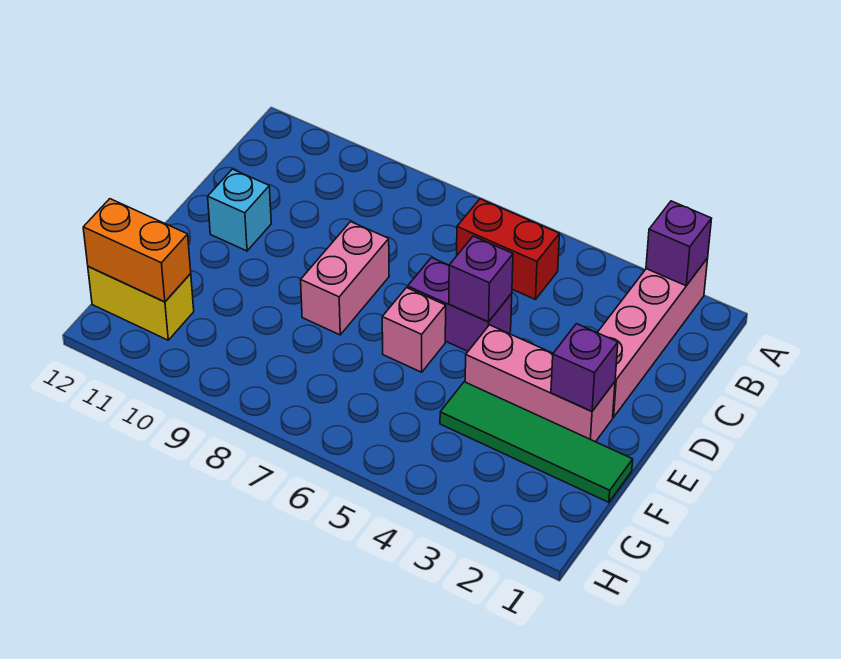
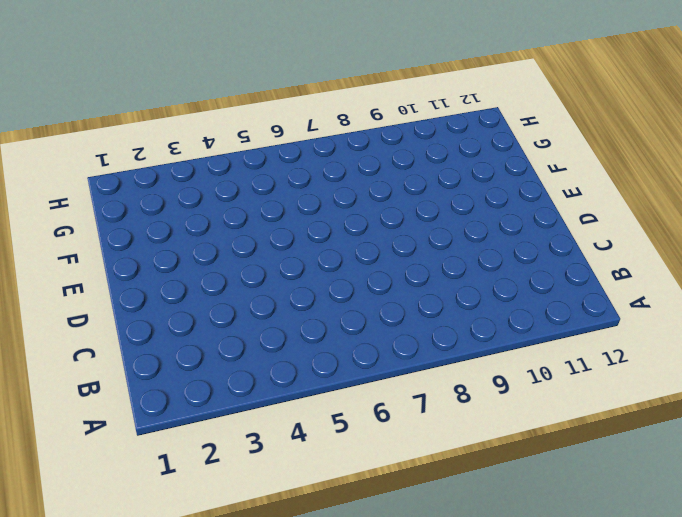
none -> pink brick A2:D2 level 1
none -> red brick B5:B6 level 1
none -> purple brick D5:D6 level 1

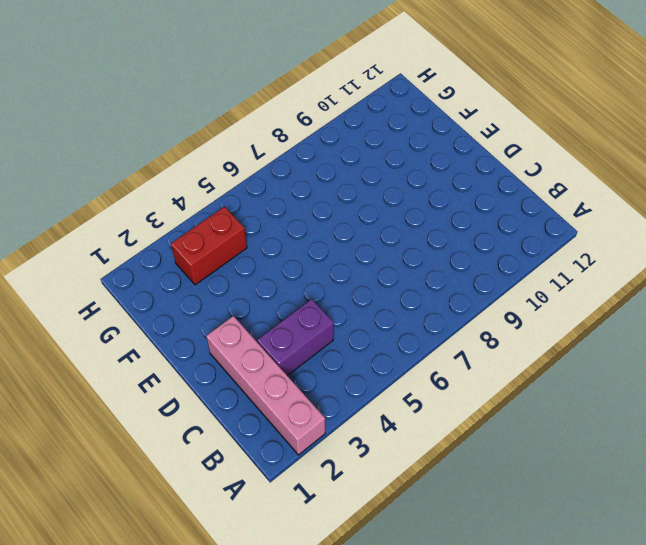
purple brick C3:C4 level 1 -> purple brick D5:D6 level 1
red brick G3:G4 level 1 -> red brick B5:B6 level 1
none -> pink brick D8:E8 level 1
none -> cyan brick D11 level 1
none -> pink brick E2:E4 level 1

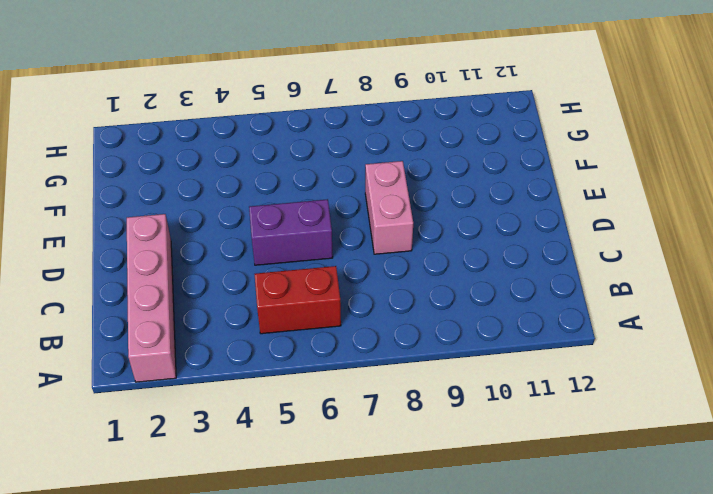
none -> cyan brick D11 level 1
none -> pink brick E2:E4 level 1
none -> pink brick E6 level 1

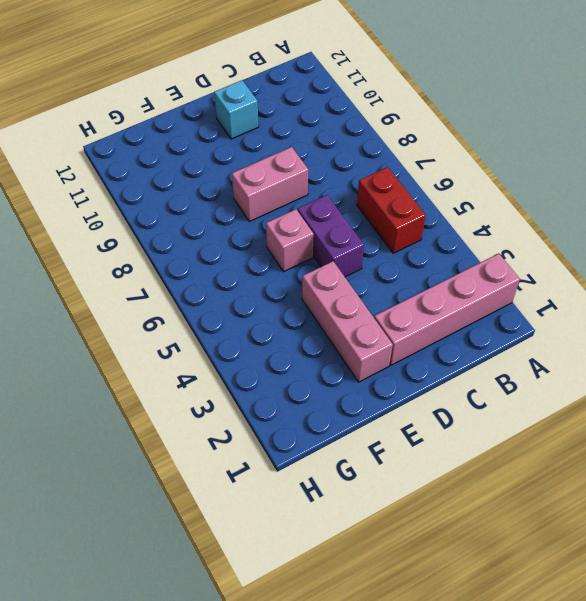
none -> green tile F1:F4 level 1
none -> yellow brick G11:G12 level 1
none -> purple brick A2 level 2

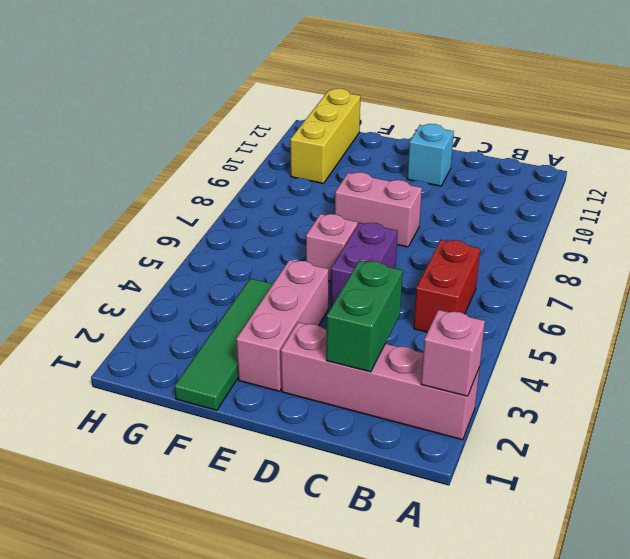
pink brick A2 level 2 -> purple brick A2 level 2
green brick C2:C3 level 2 -> none
yellow brick G10:G12 level 1 -> yellow brick G11:G12 level 1
none -> purple brick D5 level 2
none -> purple brick E2 level 2
none -> orange brick G11:G12 level 2

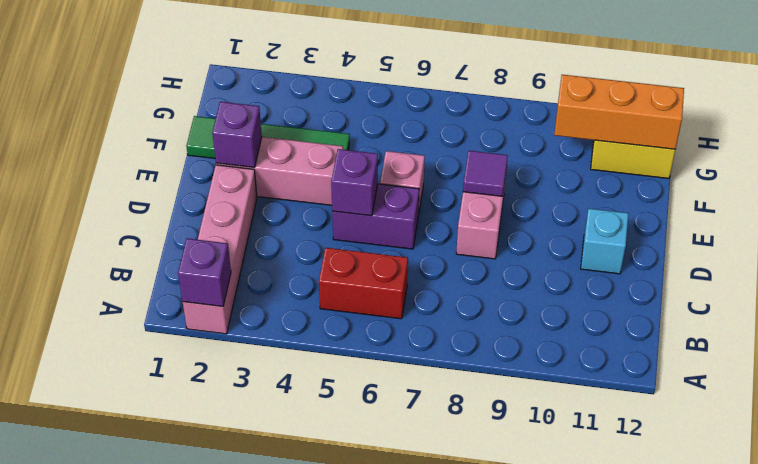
purple tile E8 level 2 -> none
orange brick G10:G12 level 2 -> orange brick G11:G12 level 2

